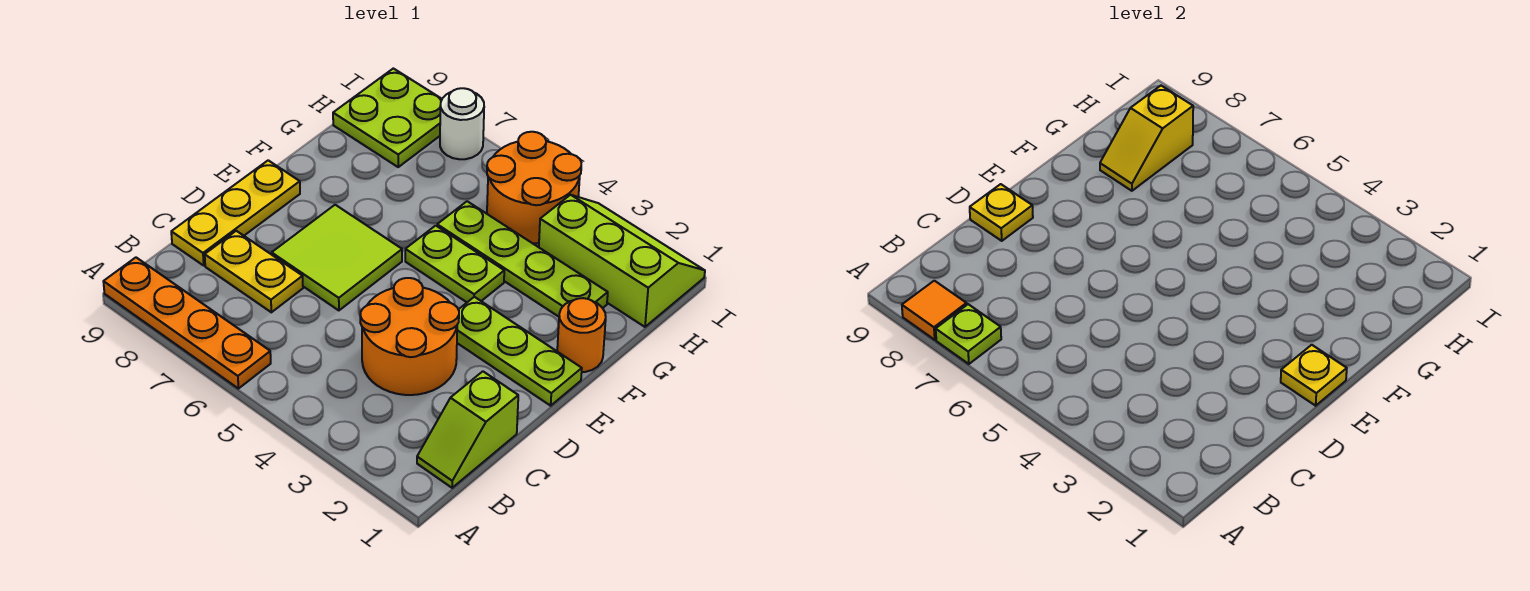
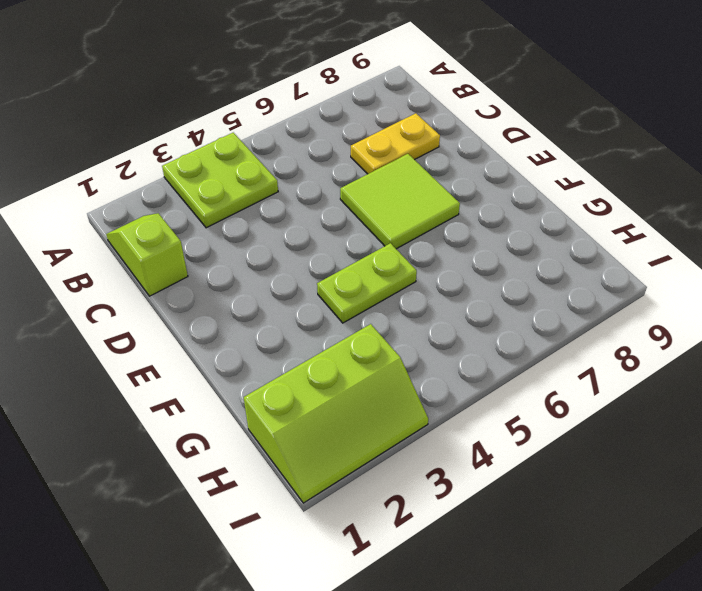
lime plate A3:B4 level 1 -> lime plate H8:I9 level 1
none -> orange plate A6:A9 level 1
none -> orange round brick C3:D4 level 1
none -> yellow plate C9:E9 level 1

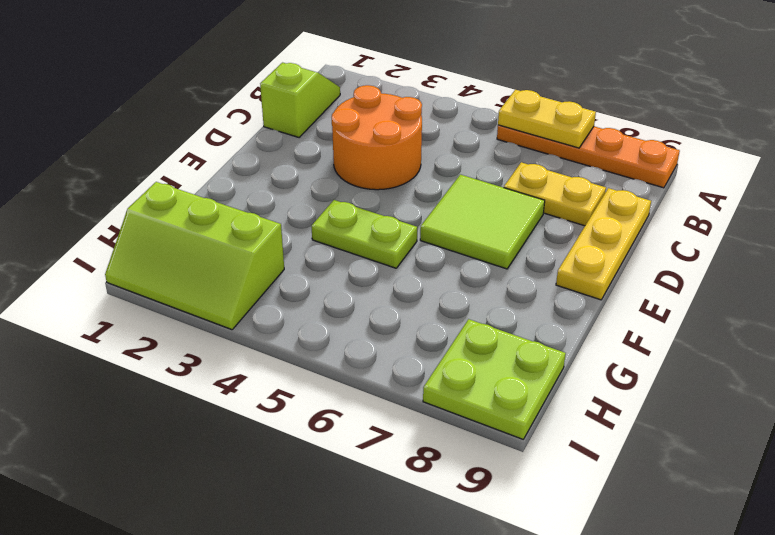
yellow plate A6:A7 level 2 -> lime plate A7 level 2
none -> lime plate E1:E3 level 1
none -> orange round brick F1 level 1
none -> lime plate G2:G5 level 1

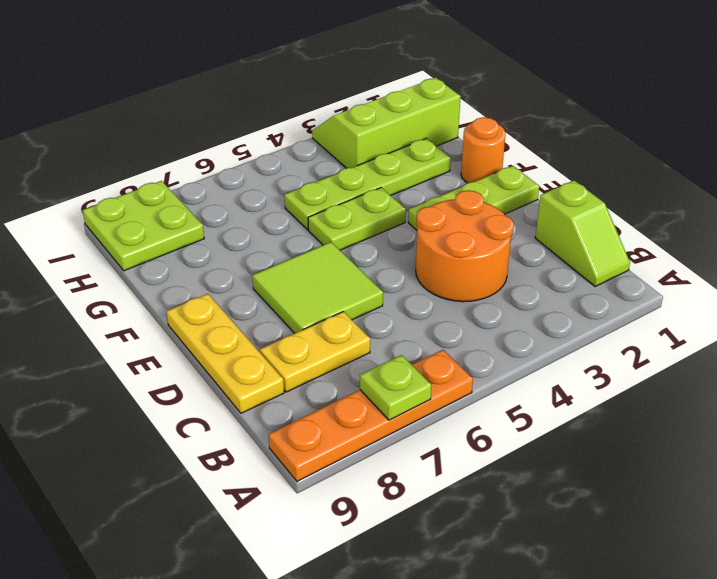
none -> orange round brick H4:I5 level 1
none -> white round brick I7 level 1
none -> orange tile A8 level 2

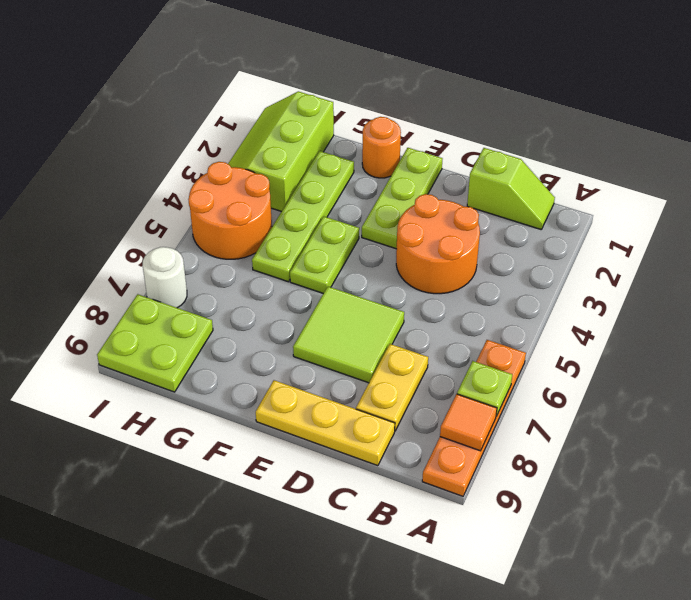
none -> yellow plate D9 level 2
none -> yellow plate E1 level 2
none -> yellow slope G8:H8 level 2 top H

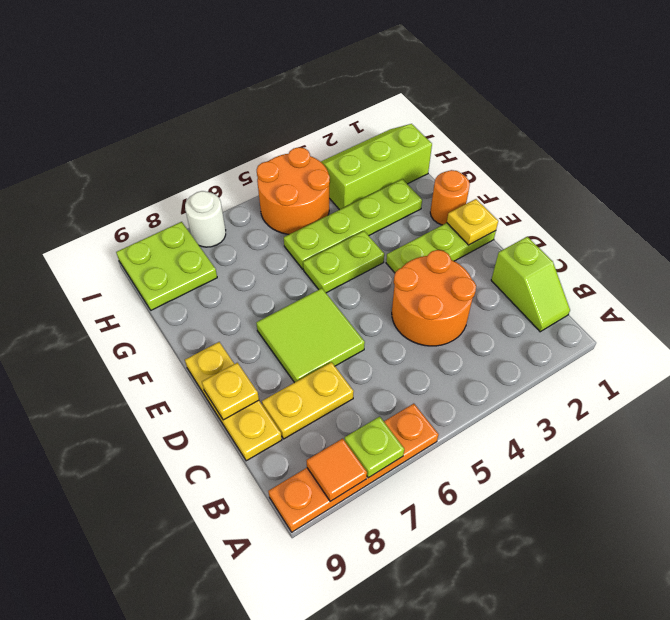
none -> yellow slope G8:H8 level 2 top H

